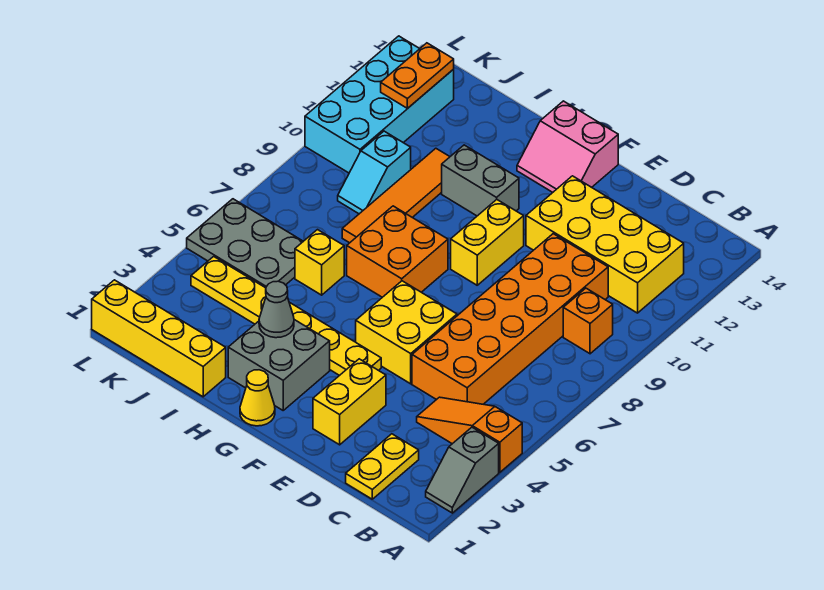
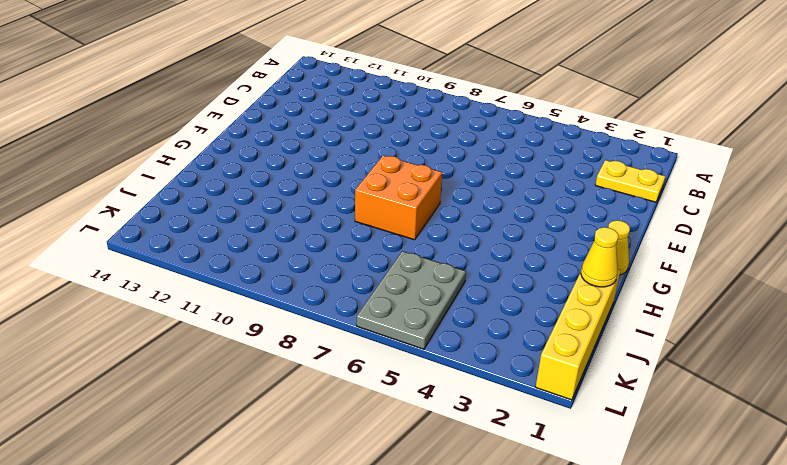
yellow cone I1 level 2 -> none
none -> grey slope A2:A3 level 1 top 3
none -> orange slope A4:C4 level 1 top A
none -> orange brick B9 level 1

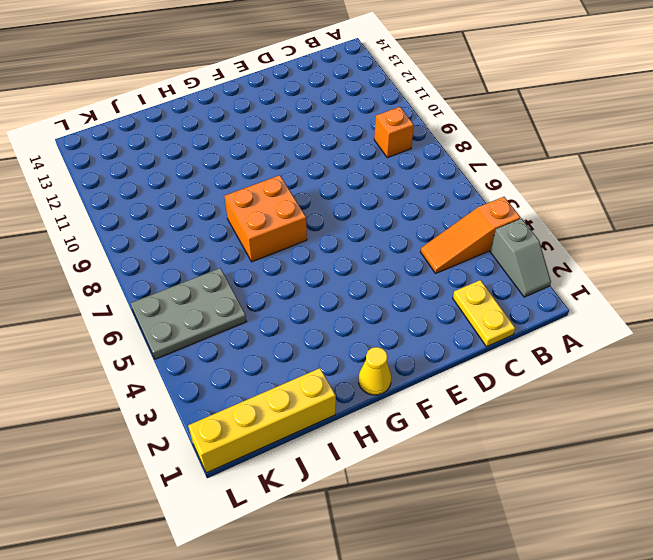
none -> yellow brick B11:E12 level 1
none -> orange brick C5:D10 level 1
none -> yellow brick E2:E3 level 1

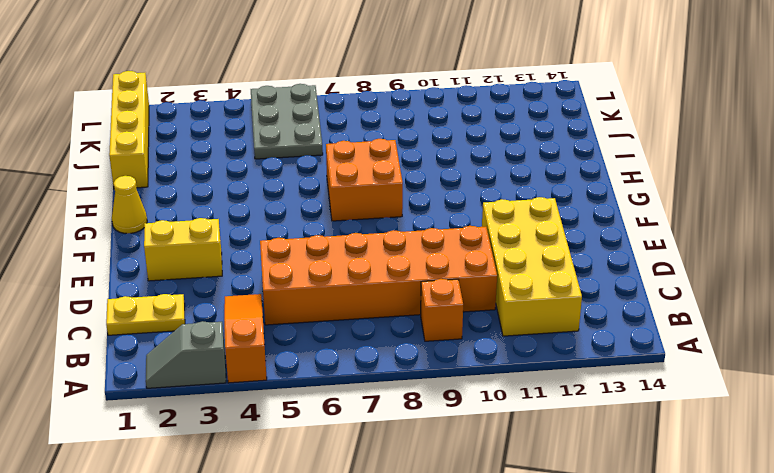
none -> yellow brick E5:F6 level 1
none -> yellow plate F4:K4 level 1
none -> yellow brick F9:F10 level 1

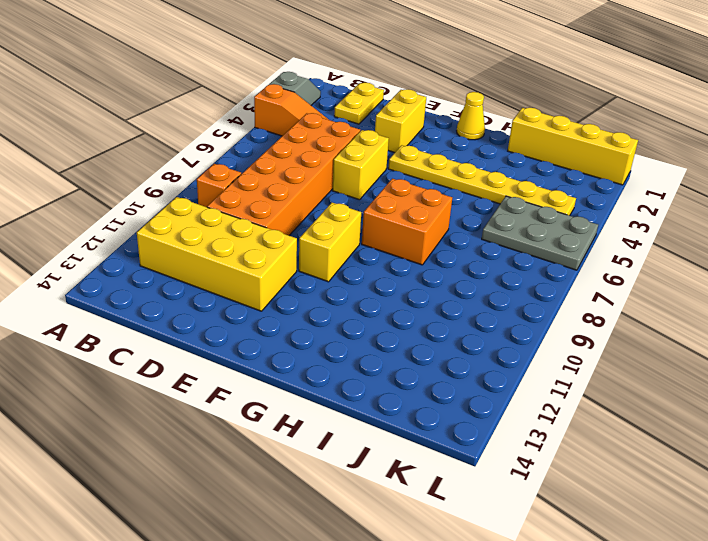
yellow brick E5:E6 level 1 -> yellow brick E5:F6 level 1
none -> pink slope F13:G14 level 1 top 14
none -> grey brick G2:H3 level 1
none -> grey brick G11:H11 level 1

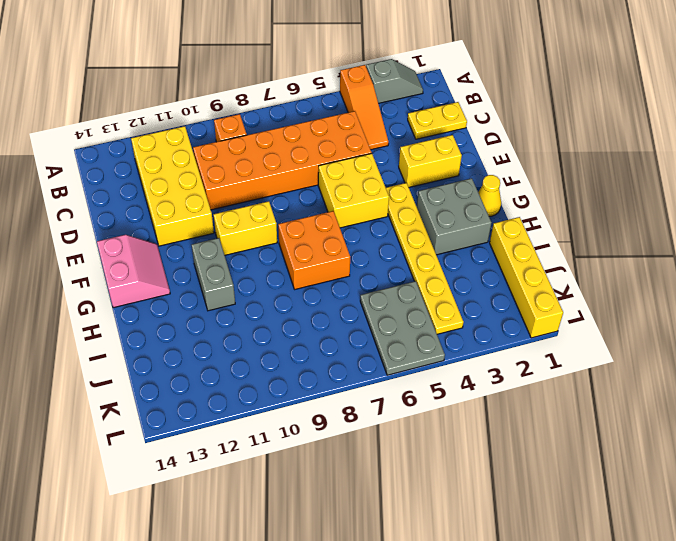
none -> yellow brick I6 level 1
none -> orange tile I8:I11 level 1
none -> cyan slope J9:J10 level 1 top 10

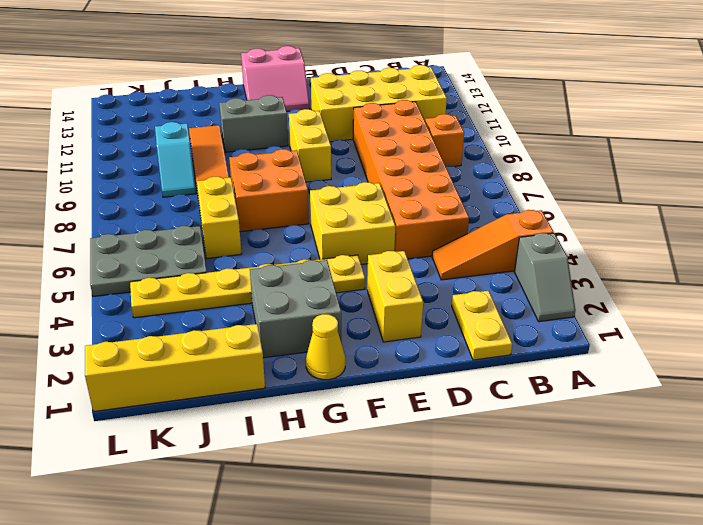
yellow brick I6:I7 level 1 -> yellow brick I6 level 1
none -> cyan brick K10:L13 level 1
none -> grey cone H3 level 2
none -> orange plate K12:K13 level 2

